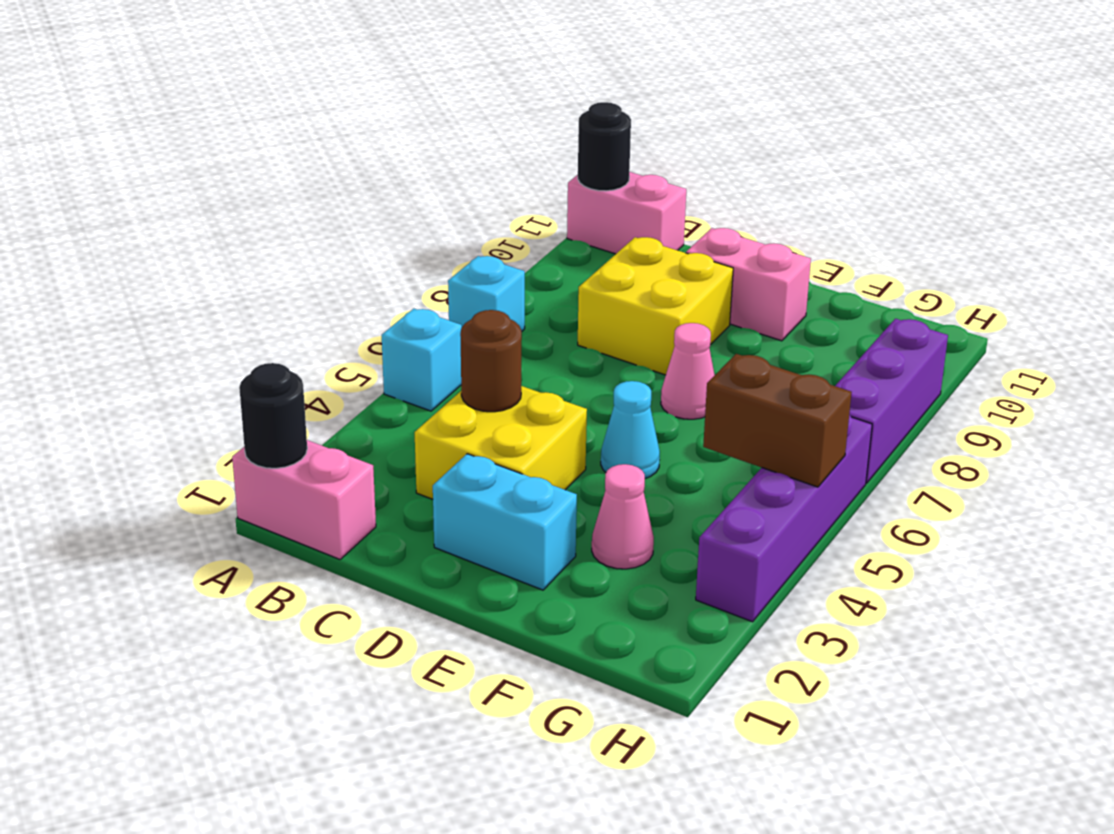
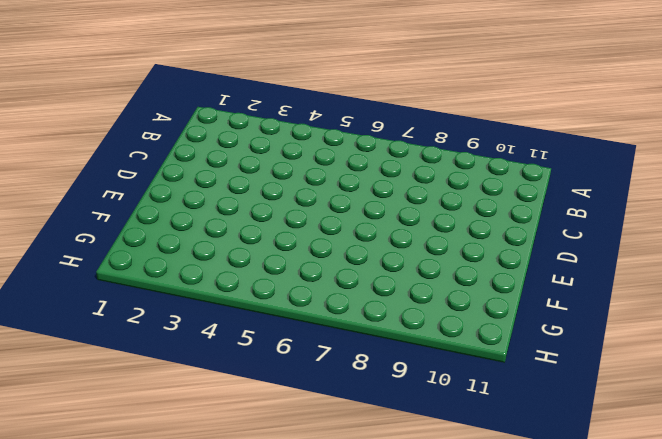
none -> pink brick A1:B1 level 1
none -> cyan brick A5 level 1
none -> cyan brick A7 level 1

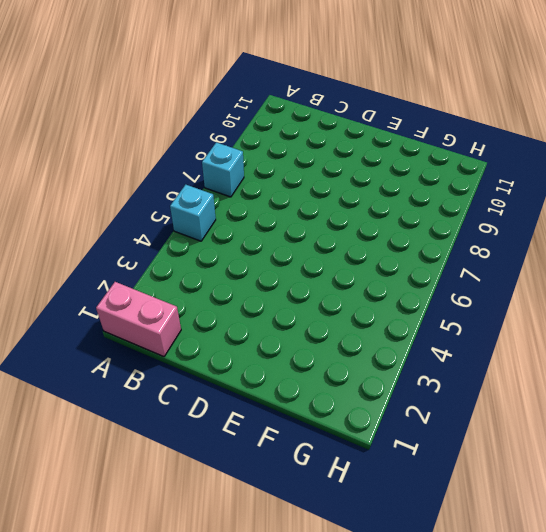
none -> pink brick A11:B11 level 1
none -> yellow brick C3:D4 level 1
none -> yellow brick C8:D9 level 1

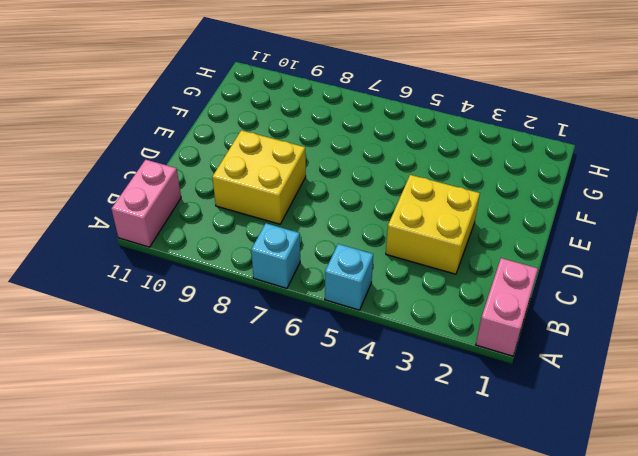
none -> cyan brick D2:E2 level 1
none -> pink brick D10:E10 level 1
none -> cyan cone E5 level 1

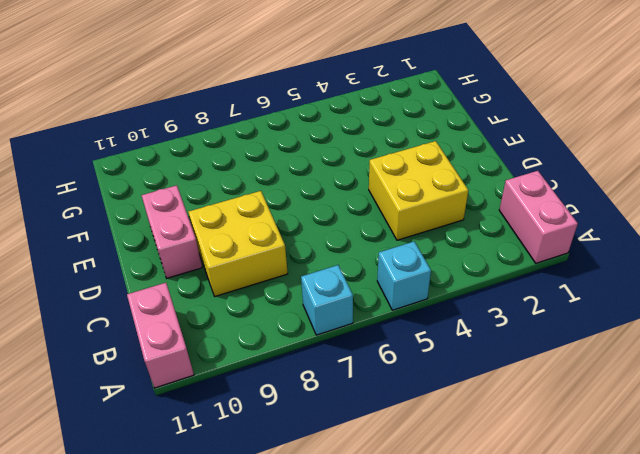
none -> cyan brick D2:E2 level 1
none -> cyan cone E5 level 1
none -> pink cone E7 level 1

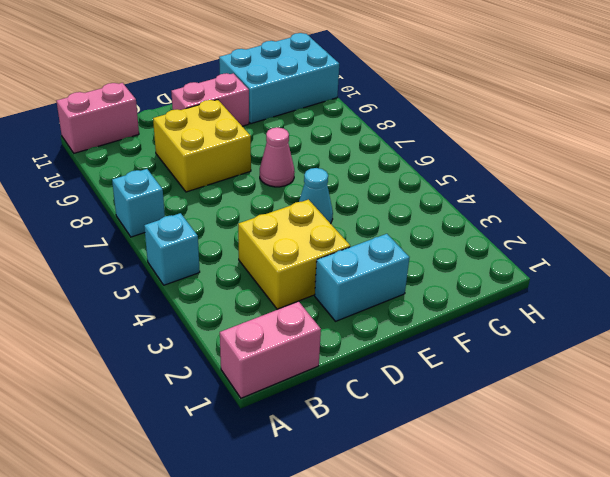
cyan brick F10:H11 level 1 -> none
none -> pink cone F3 level 1
none -> purple brick H3:H6 level 1
none -> purple brick H7:H9 level 1

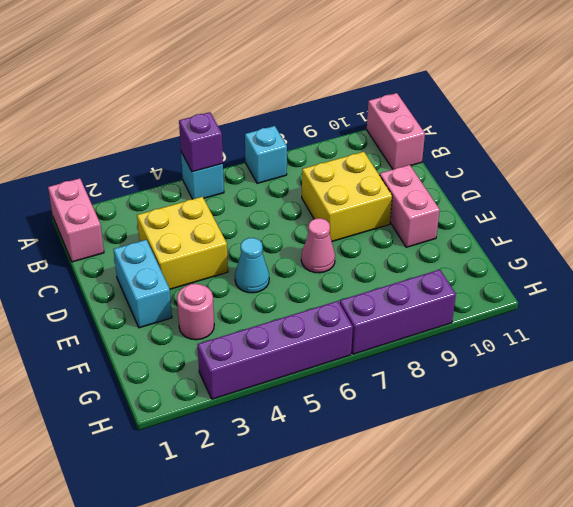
purple brick A5 level 2 -> none
pink round brick F3 level 1 -> pink cone F3 level 1
none -> black round brick A1 level 2
none -> black round brick A11 level 2
none -> brown round brick C4 level 2

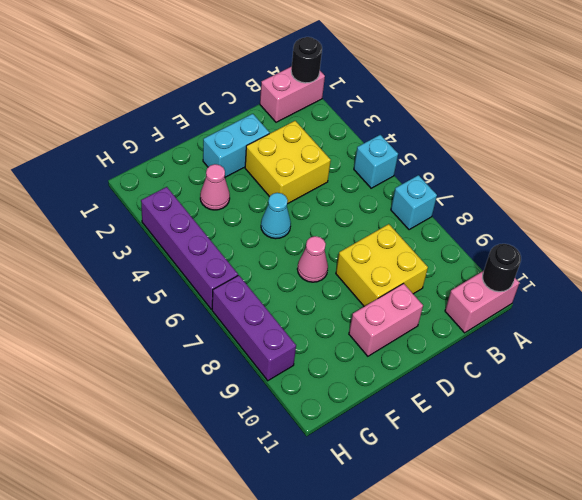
none -> brown round brick C4 level 2
none -> brown brick G5:H5 level 2

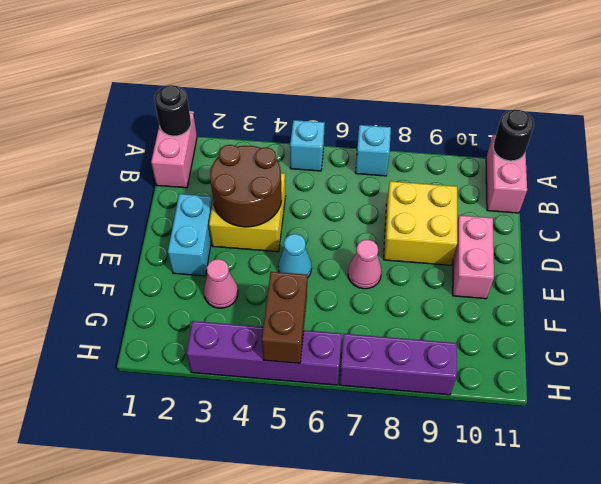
brown round brick C3:D4 level 2 -> brown round brick C4 level 2

